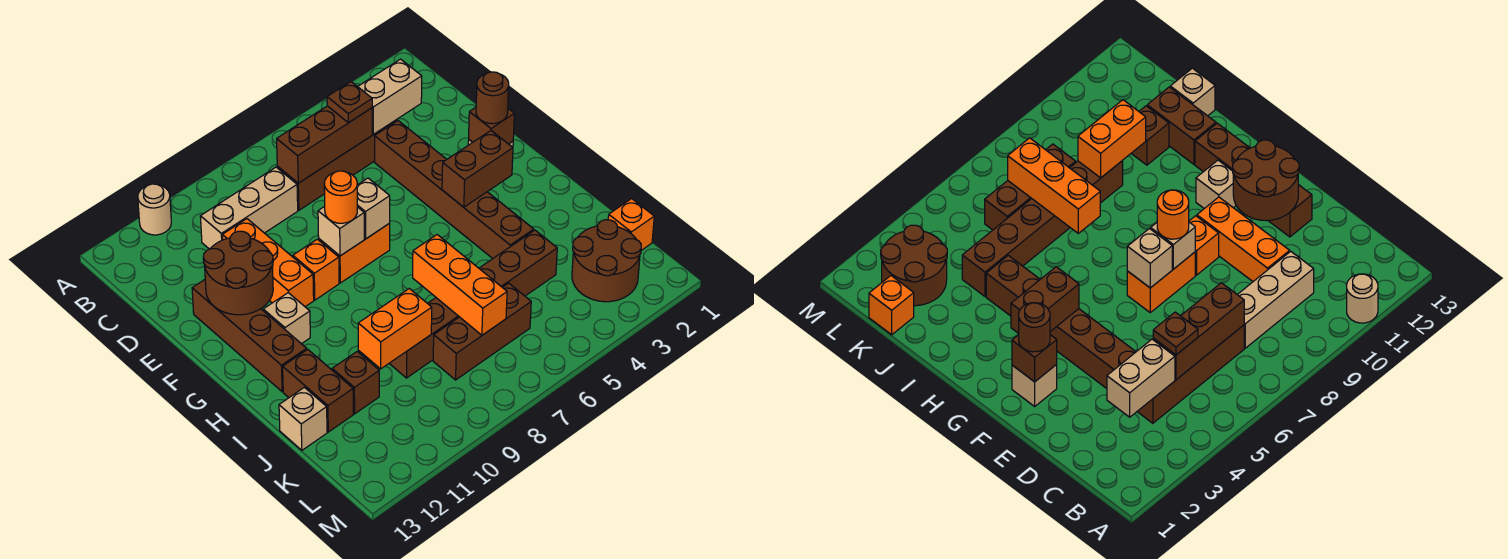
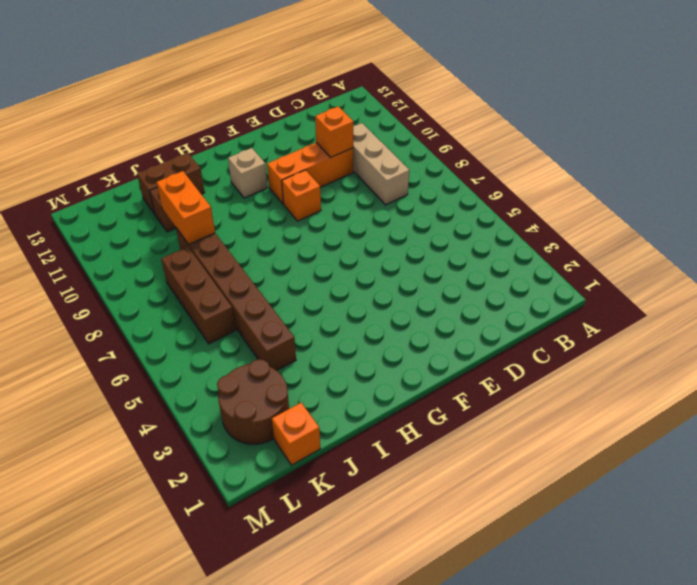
orange brick D10 level 2 -> none
none -> tan round brick A11 level 1
none -> brown brick C4:C7 level 1
none -> brown brick D4:I4 level 1

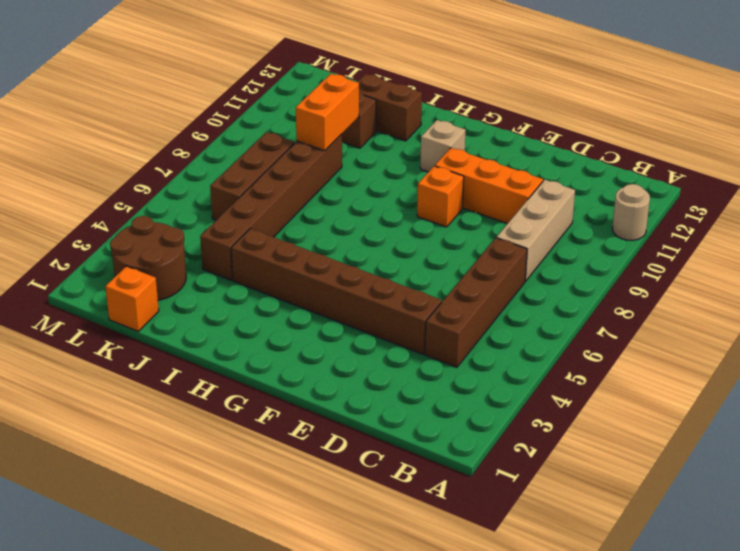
none -> brown brick E12:H12 level 1
none -> tan brick F2 level 1
none -> orange brick F7:F8 level 1

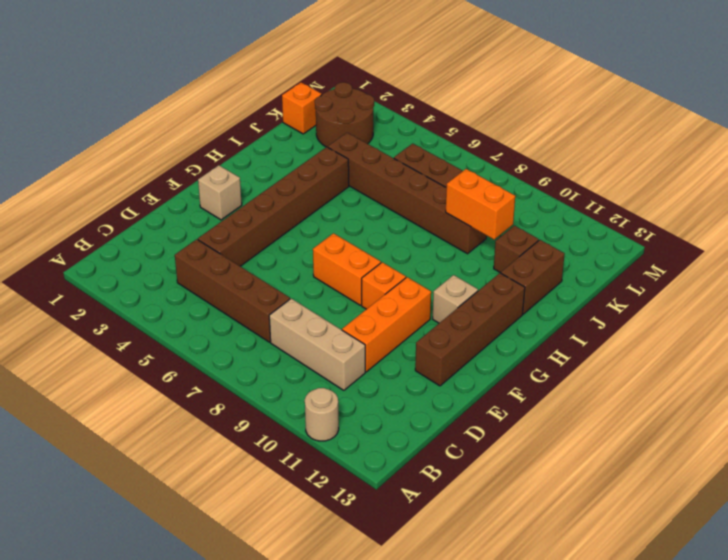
none -> tan brick J13 level 1
none -> tan brick C3:C4 level 2
none -> brown brick C5:C7 level 2

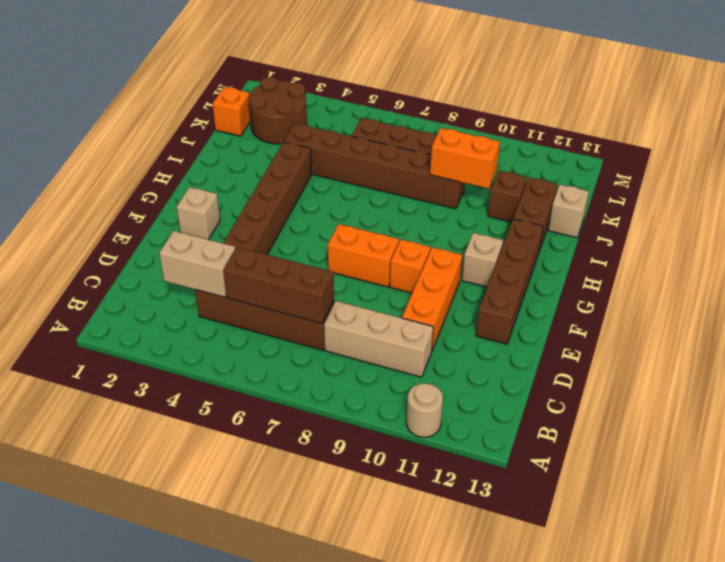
none -> brown round brick E11:F12 level 2
none -> brown brick F2 level 2
none -> tan brick F7 level 2

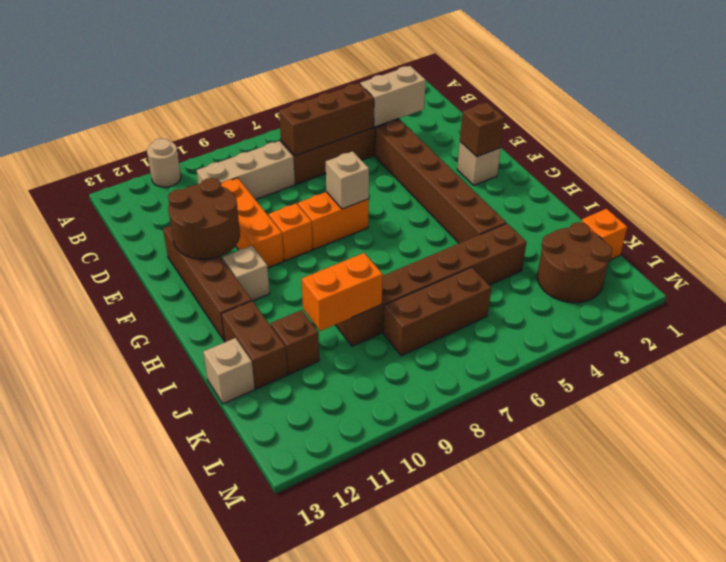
none -> tan brick F8 level 2
none -> brown brick G3:G4 level 2
none -> orange brick I7:K7 level 2

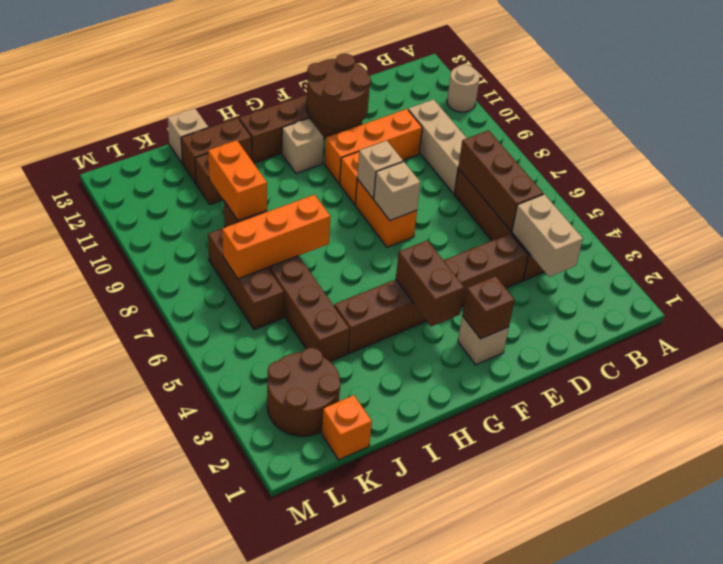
none -> brown plate C5 level 3
none -> brown round brick F2 level 3
none -> orange round brick F8 level 3

